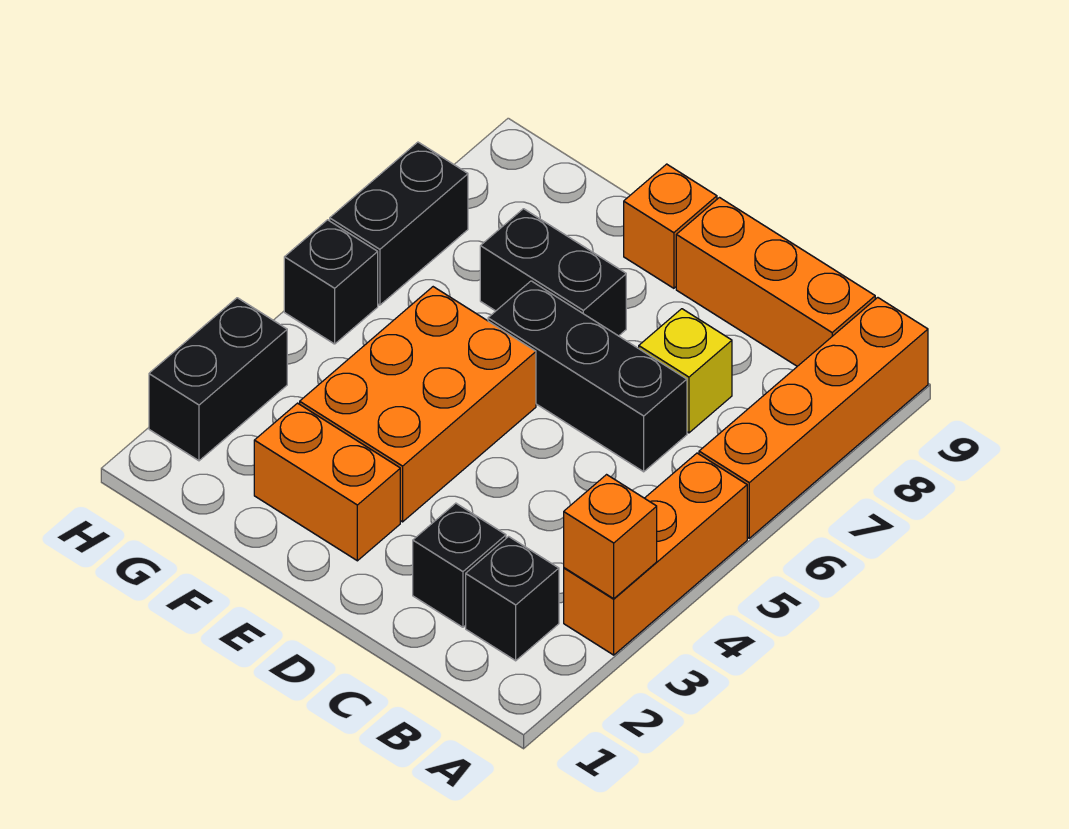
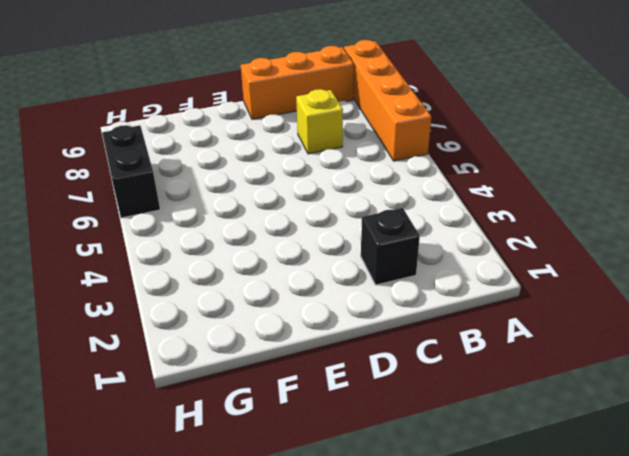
none -> orange brick A3:A5 level 1
none -> black brick B2 level 1
none -> black brick C6:E6 level 1

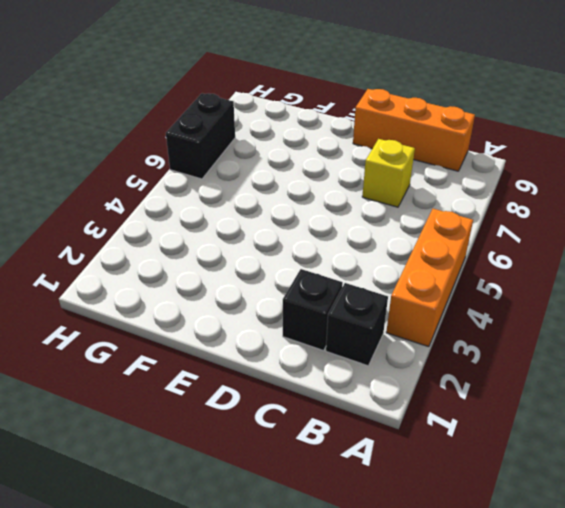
none -> orange brick A6:A9 level 1
none -> black brick C6:E6 level 1
none -> orange brick E2:F2 level 1

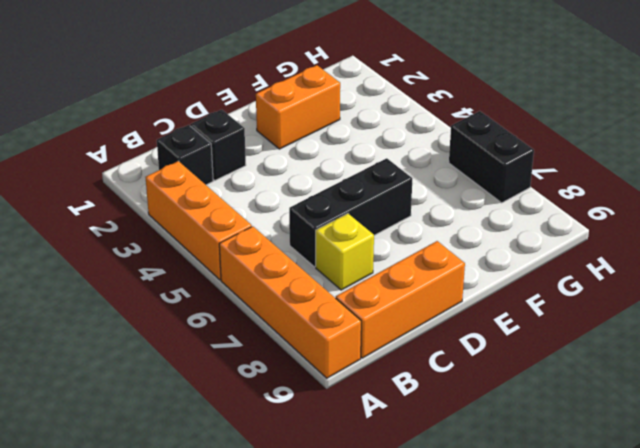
none -> orange brick E3:F5 level 1
none -> black brick E7:F7 level 1
none -> orange brick E9 level 1

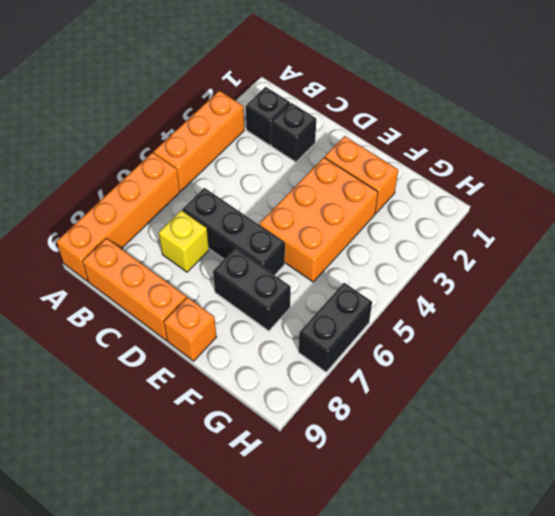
none -> black brick H2:H3 level 1
none -> black brick H5 level 1
none -> orange brick A3 level 2

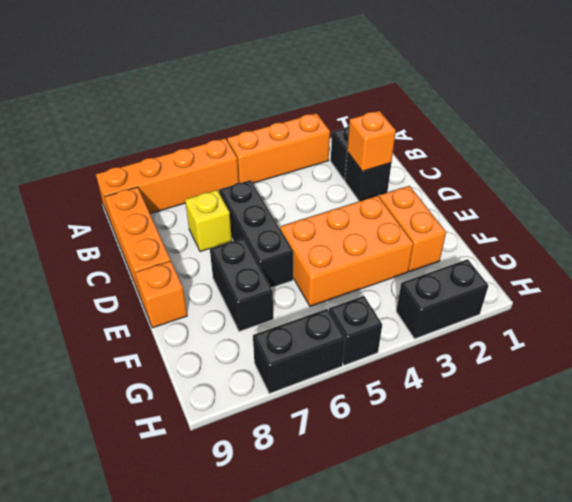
orange brick C2 level 2 -> orange brick A3 level 2

